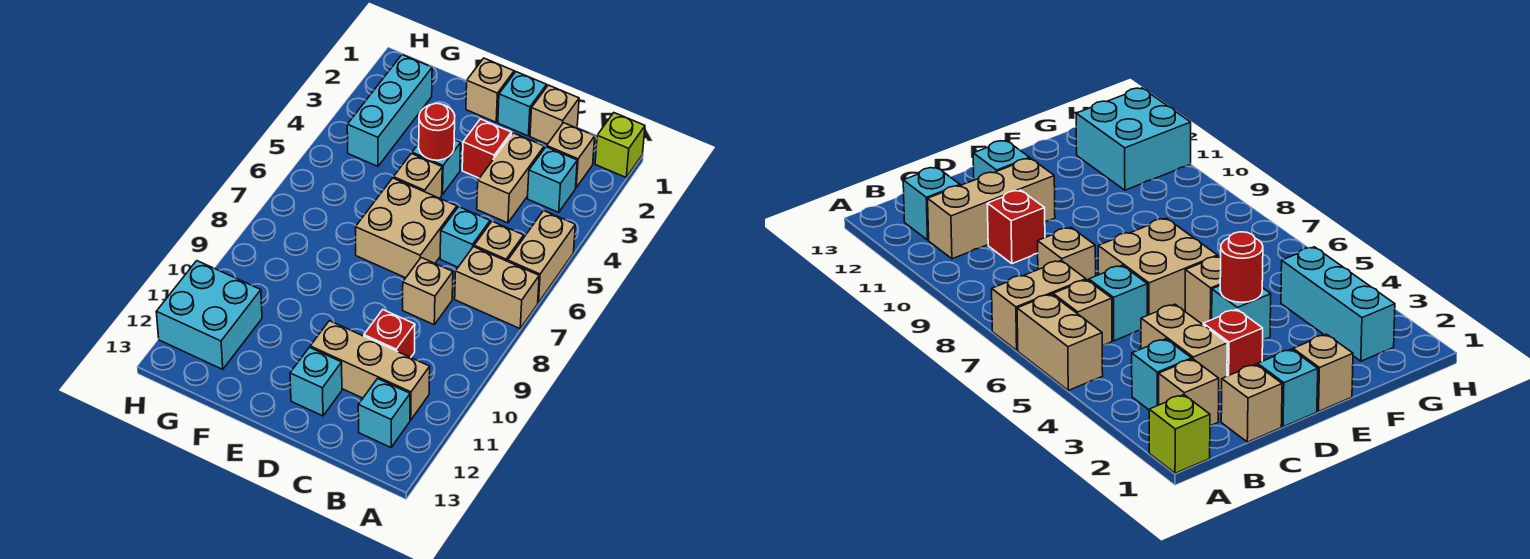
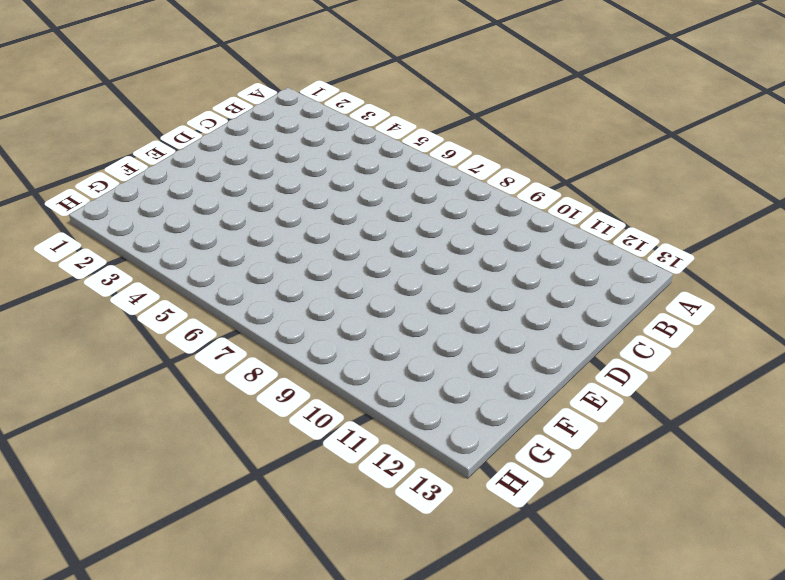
none -> lime brick A1 level 1
none -> tan brick A5:A6 level 1
none -> tan brick A7:B7 level 1

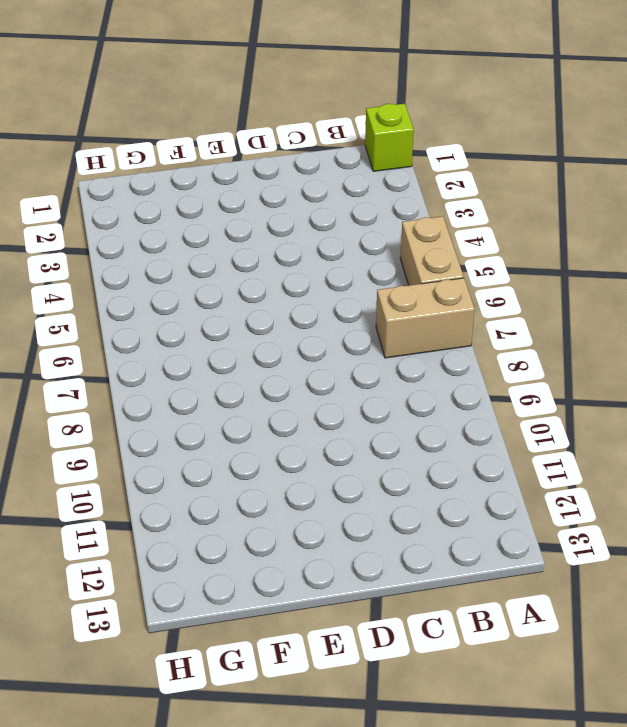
none -> tan brick B2 level 1
none -> cyan brick B3 level 1
none -> tan brick B6 level 1

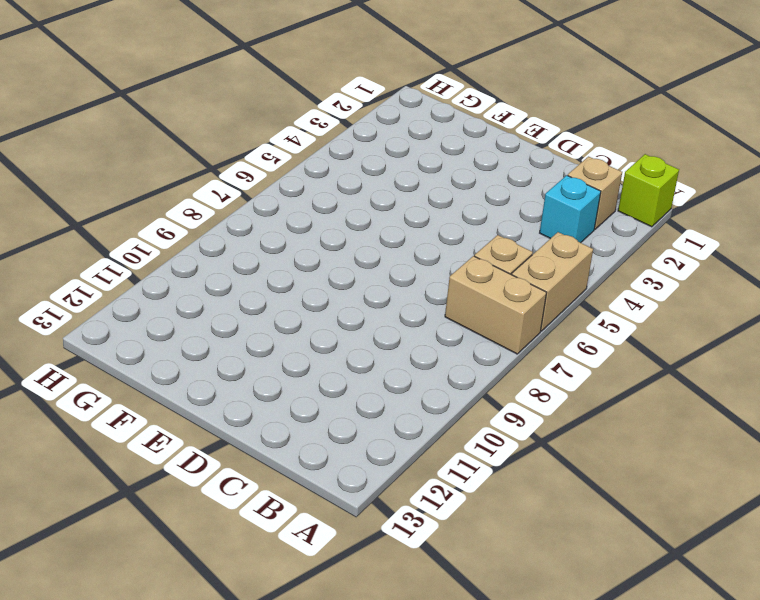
none -> tan brick B11:D11 level 1
none -> cyan brick B12 level 1
none -> tan brick C1 level 1

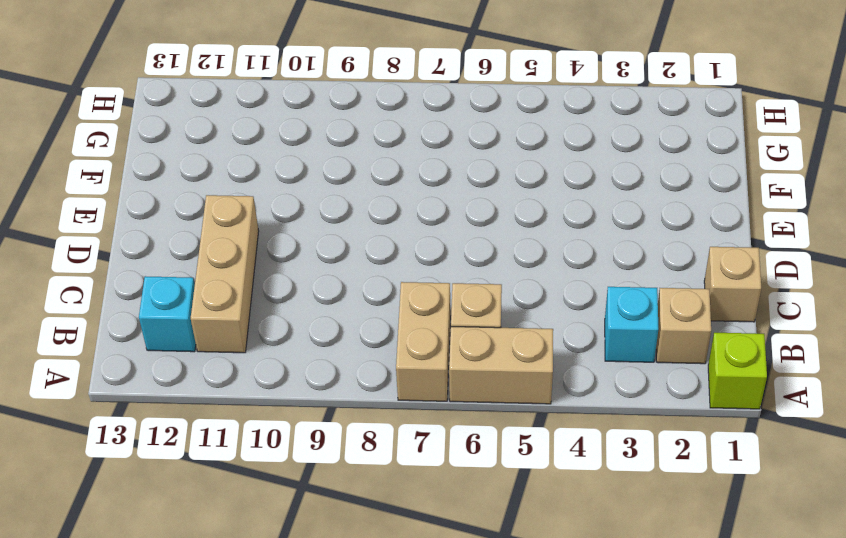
none -> tan brick C3:C4 level 1
none -> cyan brick C6 level 1
none -> tan brick C8 level 1

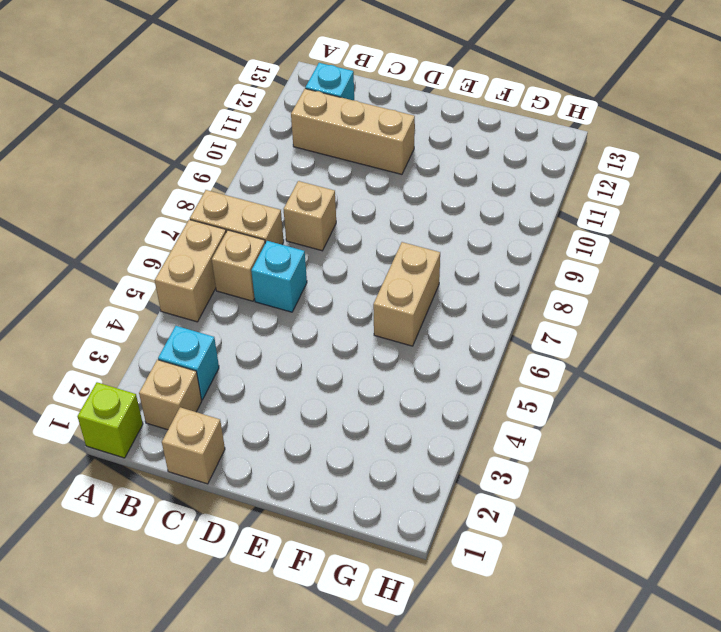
tan brick F6:F7 level 1 -> tan brick C3:C4 level 1
none -> red brick C10 level 1
none -> cyan brick D1 level 1
none -> red brick D3 level 1

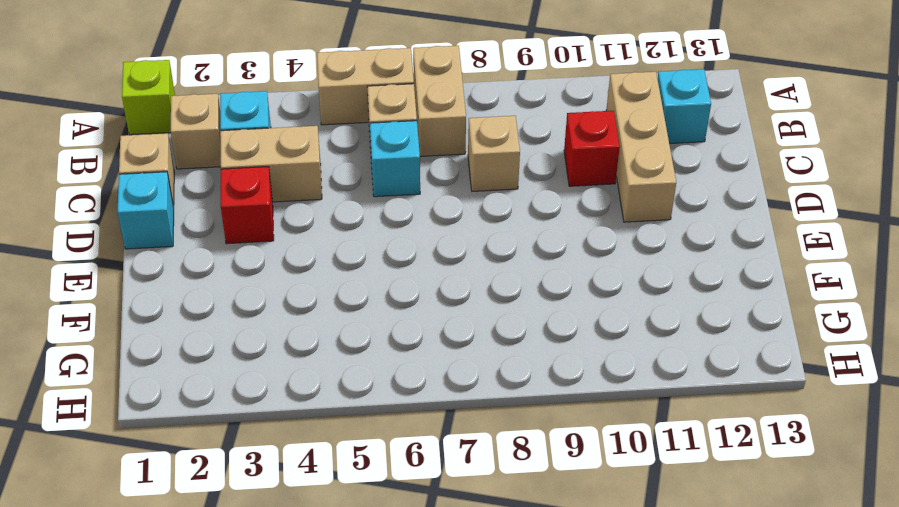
none -> tan brick D6:E7 level 1
none -> cyan brick D12 level 1
none -> tan brick E1 level 1

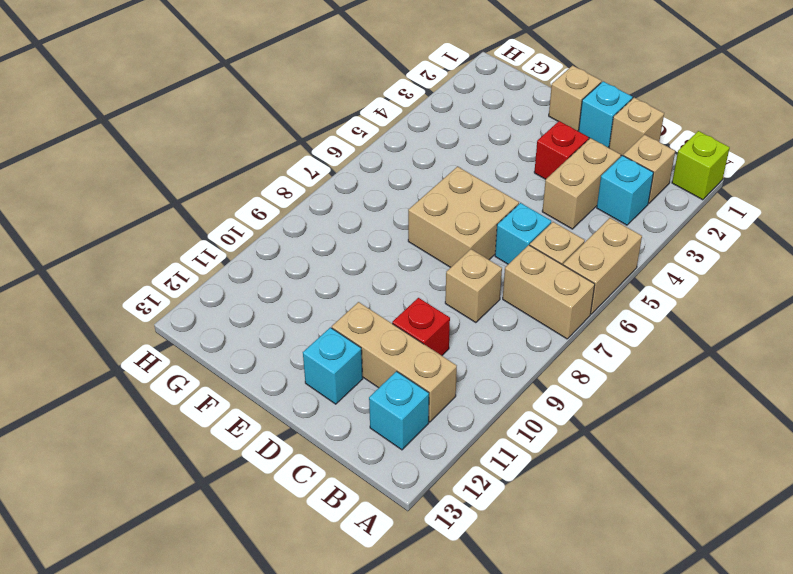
none -> cyan brick E4 level 1
none -> tan brick E5 level 1
none -> cyan brick G2:G4 level 1

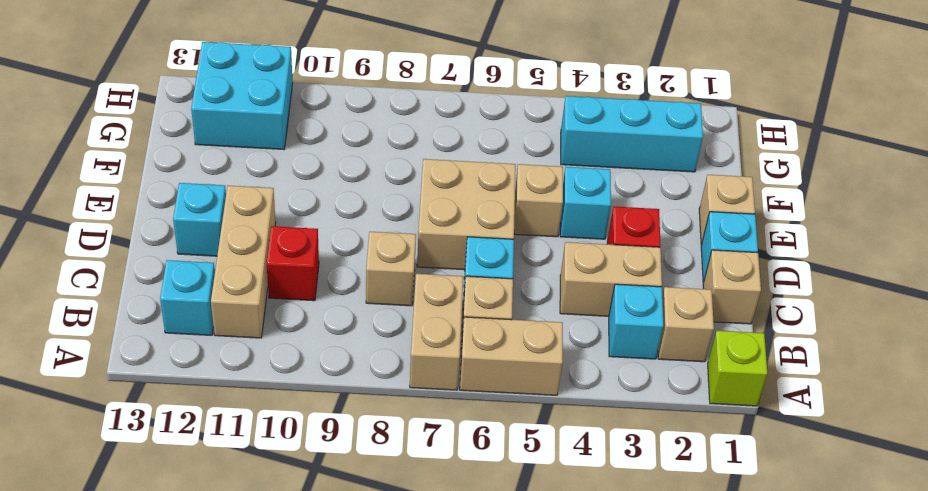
none -> red round brick E4 level 2

